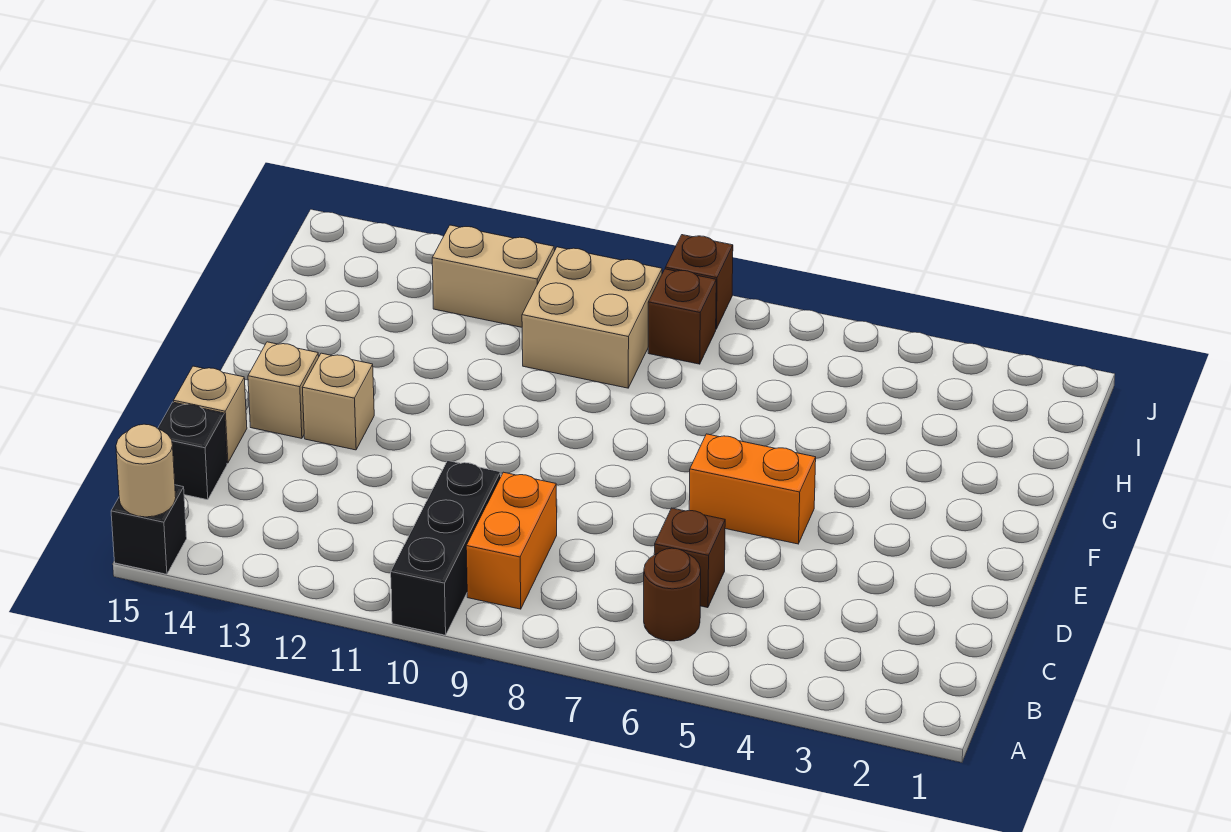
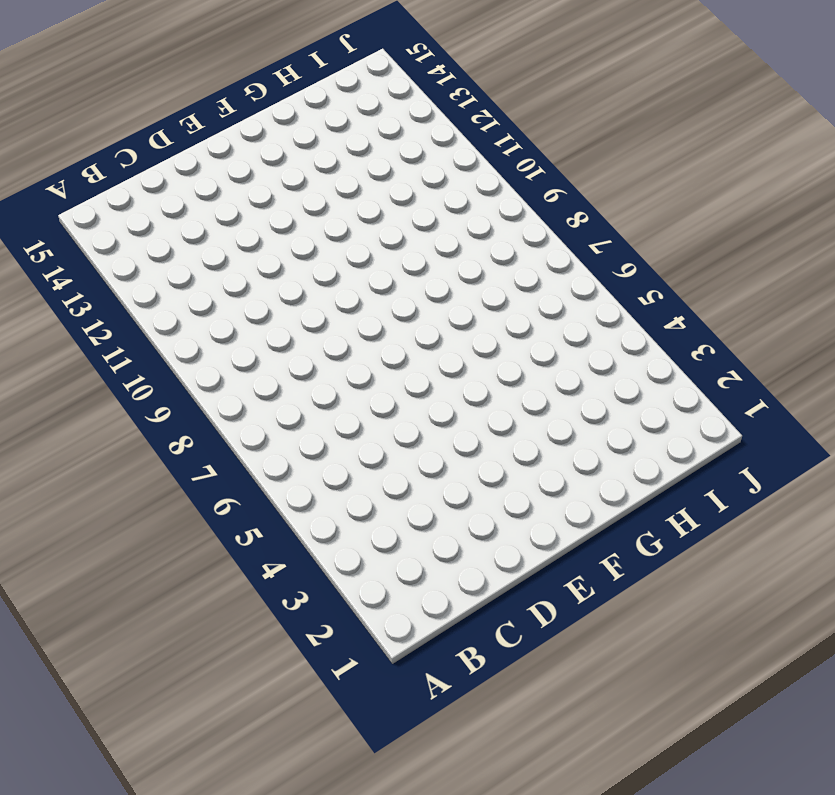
none -> black brick A10:C10 level 1
none -> black brick A15 level 1
none -> brown round brick B6 level 1

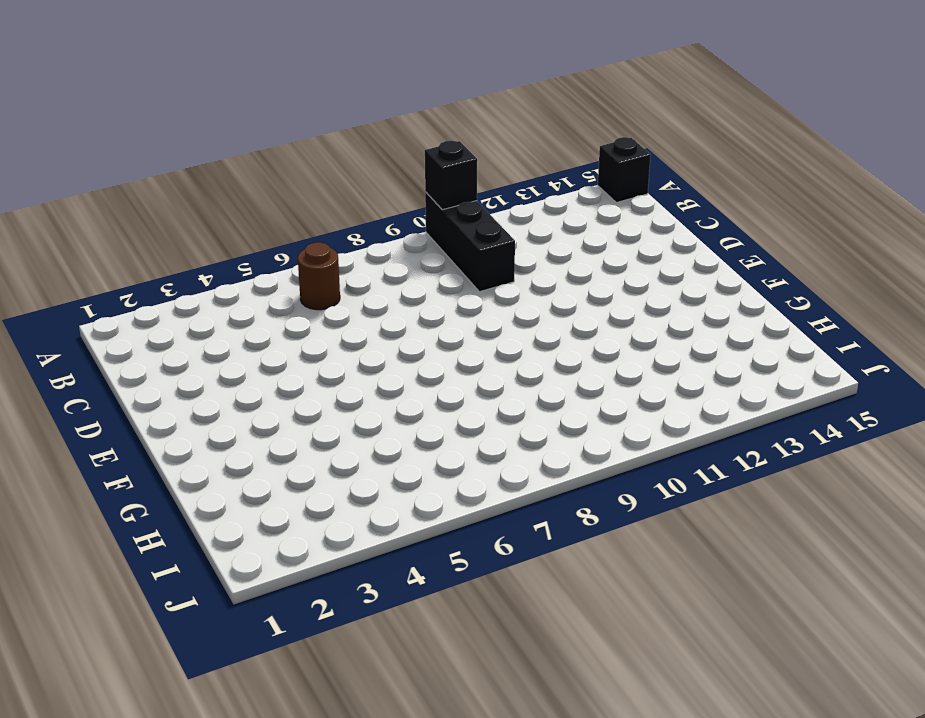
black brick A10 level 2 -> black brick C15 level 1
none -> orange brick B9:C9 level 1
none -> brown brick C6 level 1
none -> tan brick D15 level 1

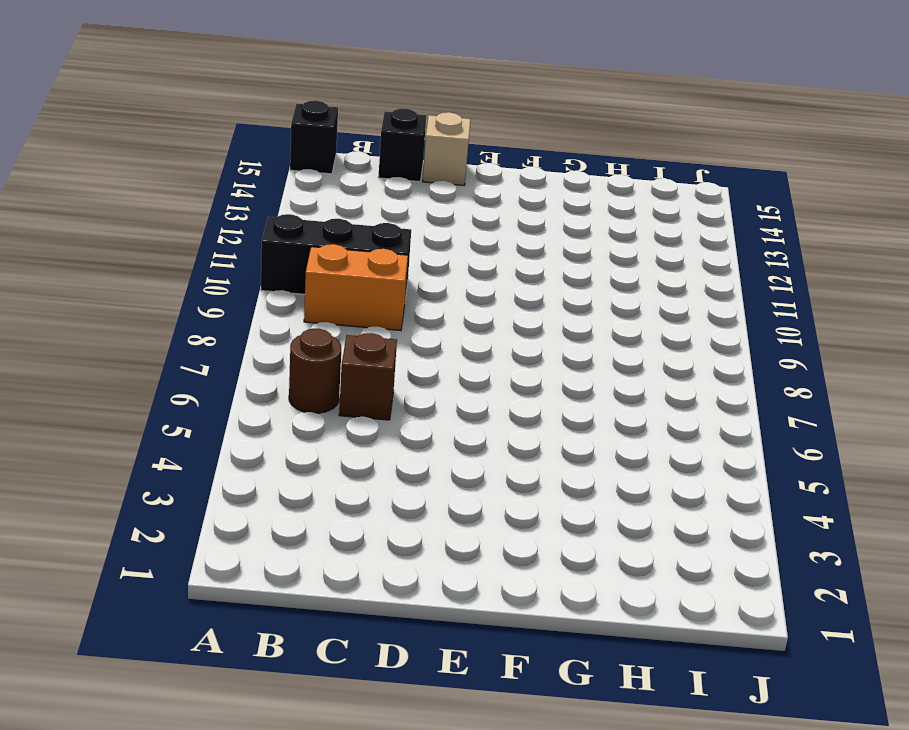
none -> orange brick E5:E6 level 1
none -> tan brick E13 level 1
none -> tan brick E14 level 1

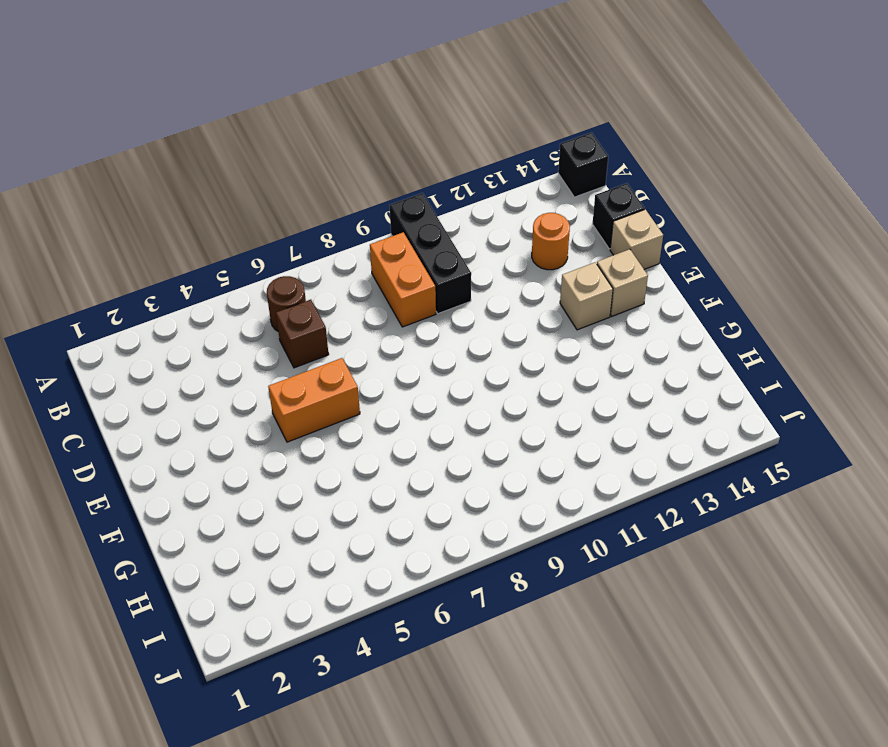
orange round brick C13 level 1 -> none
none -> tan brick H9:I10 level 1
none -> brown brick I8 level 1
none -> tan brick I11:I12 level 1

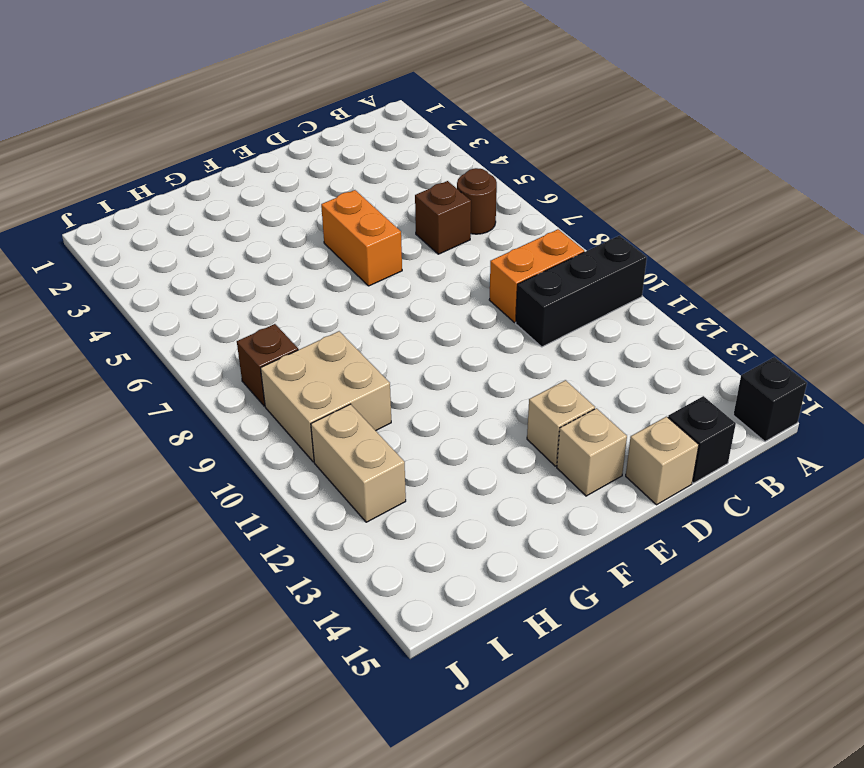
none -> brown brick J8 level 1
none -> tan round brick A15 level 2

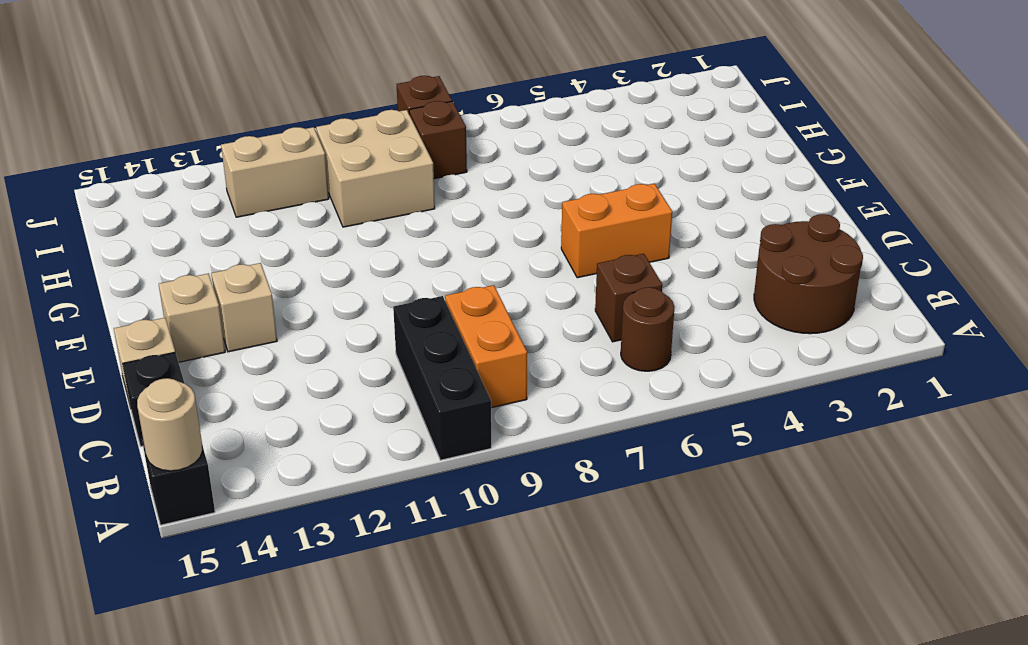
brown round brick B2:C3 level 1 -> none

